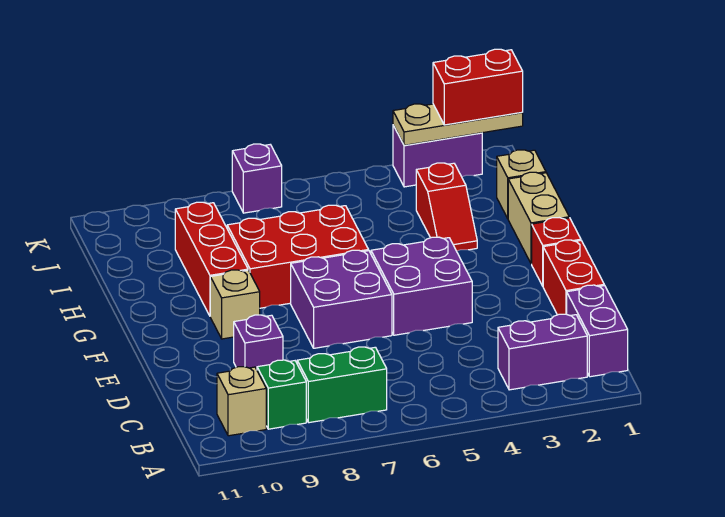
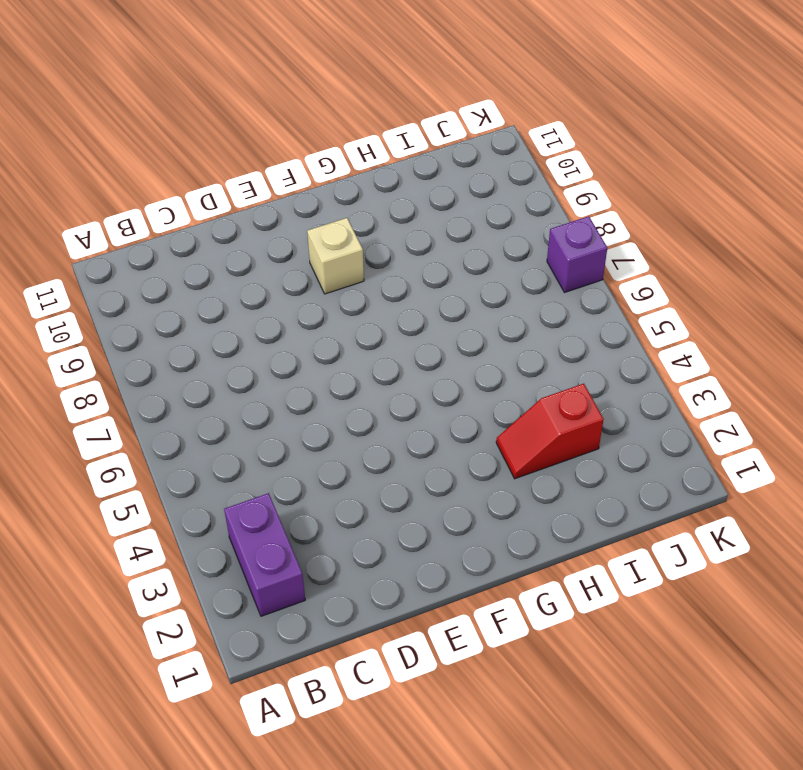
none -> purple brick B1:C1 level 1
none -> green brick B7:B8 level 1
none -> green brick B9 level 1

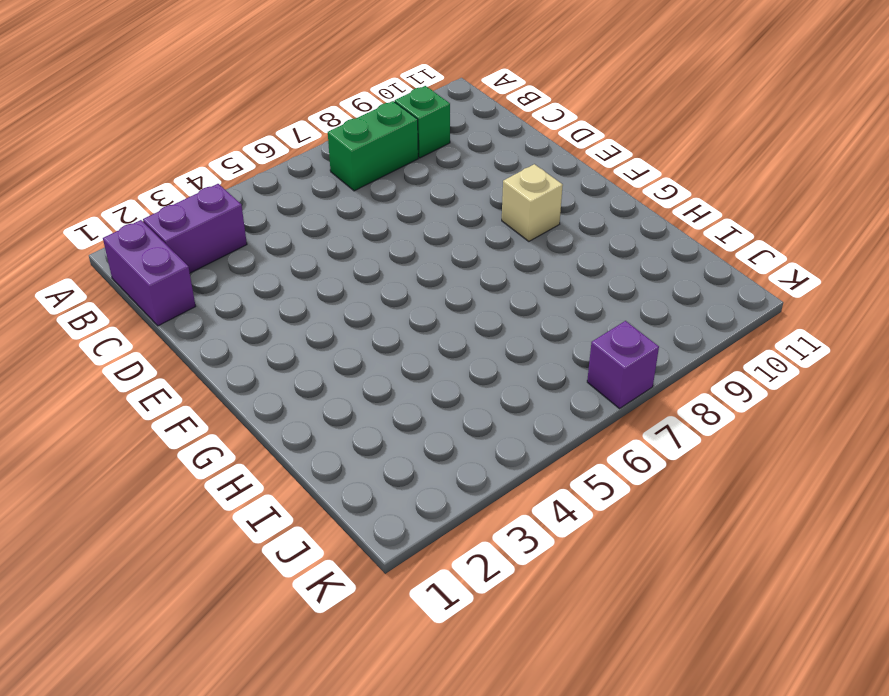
none -> tan brick B10 level 1
none -> red brick D1:E1 level 1
none -> purple brick D9 level 1

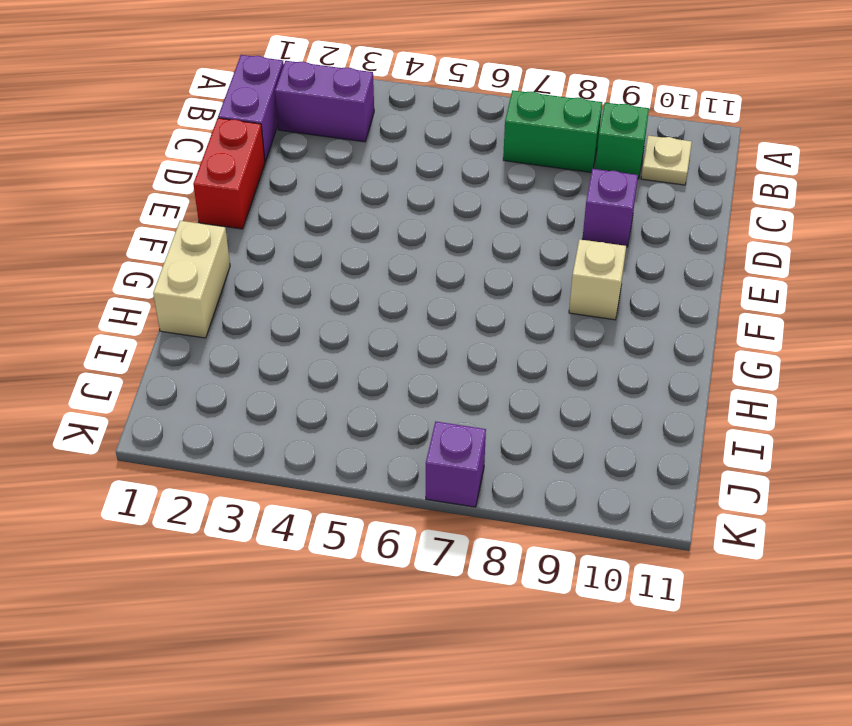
tan plate B10 level 1 -> tan brick B10 level 1
none -> purple brick E4:F5 level 1
none -> purple brick E6:F7 level 1
none -> red brick F1 level 1

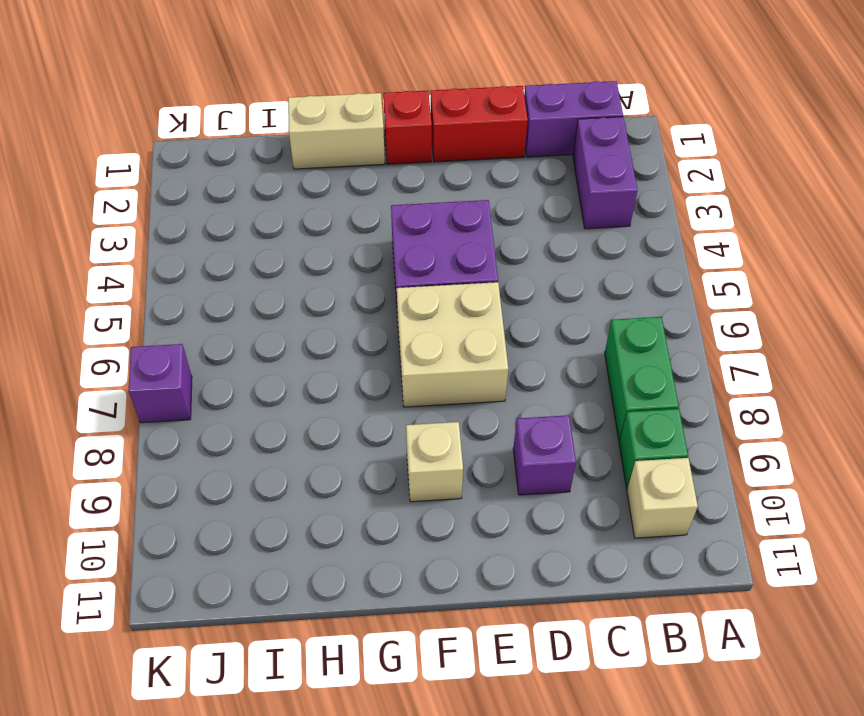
tan brick E6:F7 level 1 -> purple brick E6:F7 level 1
none -> red brick G6:H8 level 1
none -> red brick G9:I9 level 1
none -> red slope H3:I3 level 1 top I

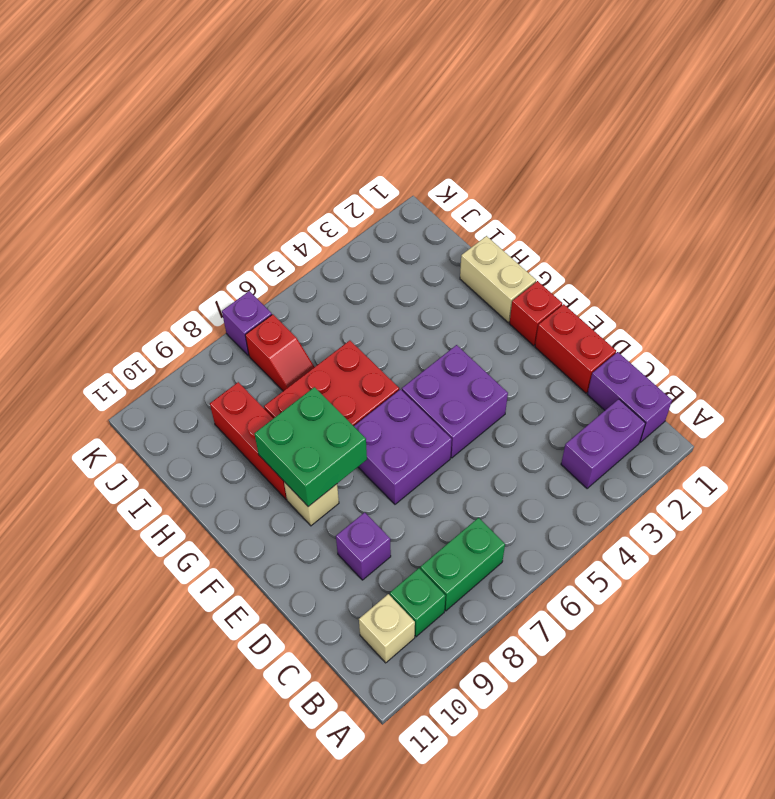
green brick F8:G9 level 2 -> none
red slope I7:J7 level 1 top J -> red slope H3:I3 level 1 top I
none -> tan brick I1 level 1
none -> purple brick K2:K3 level 1
none -> tan plate K1:K3 level 2

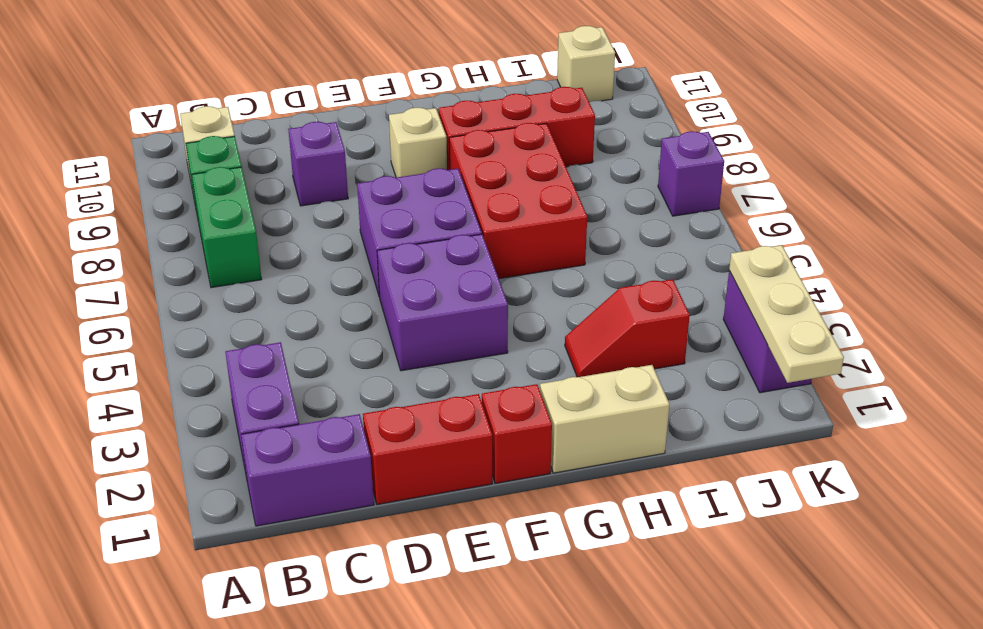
tan brick J11 level 1 -> tan brick I1 level 1
none -> red brick K1:K2 level 3

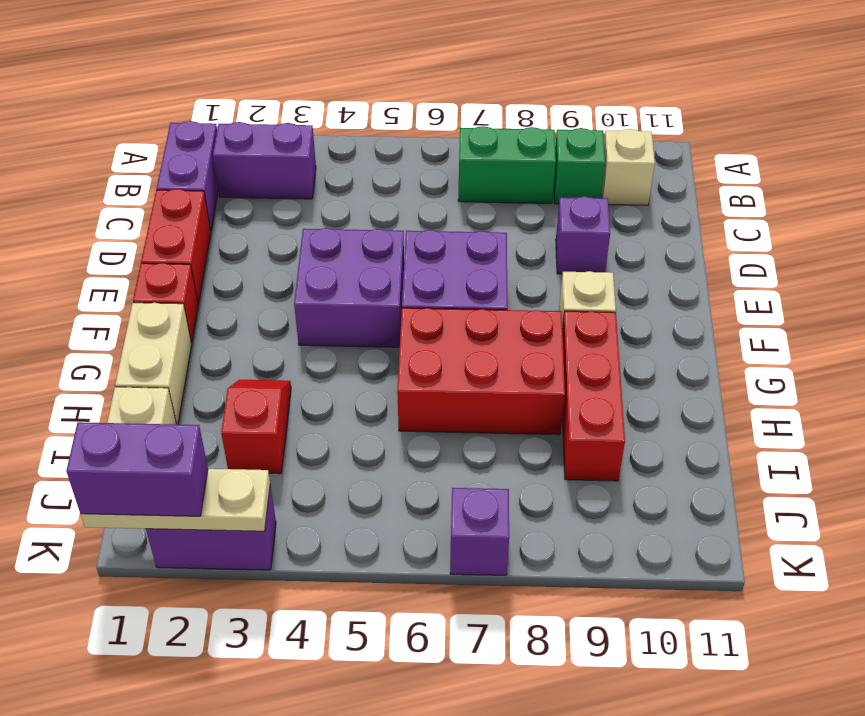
purple brick K1:K2 level 3 -> red brick K1:K2 level 3

